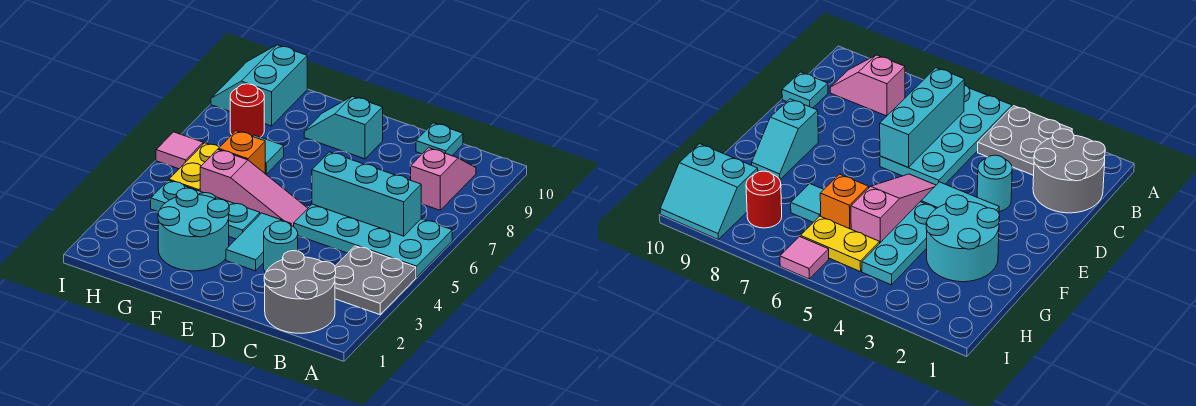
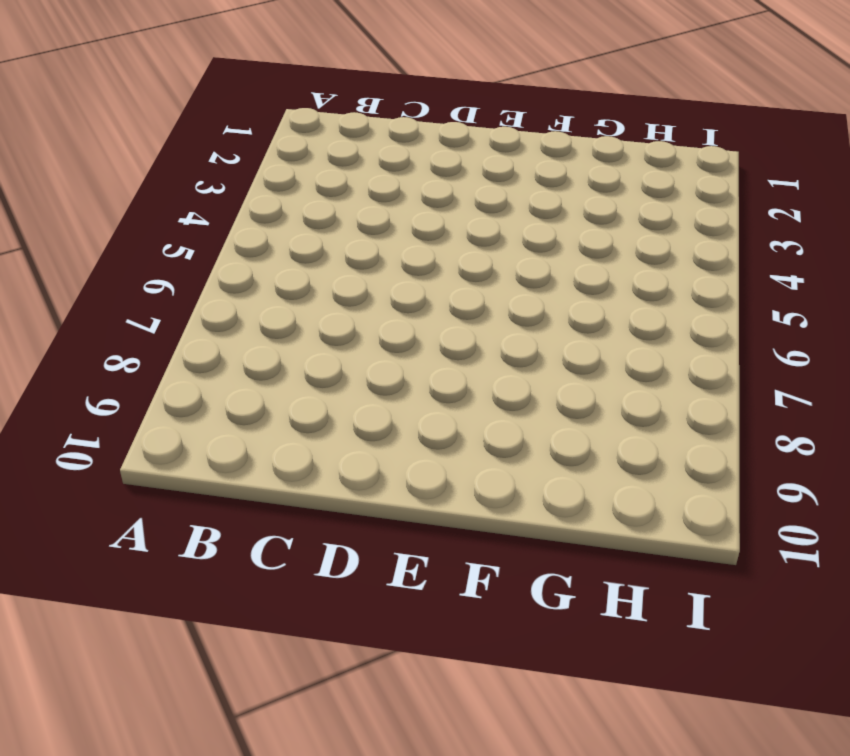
none -> grey plate A3:B4 level 1
none -> cyan plate A5:D6 level 1
none -> grey round brick B1:C2 level 1

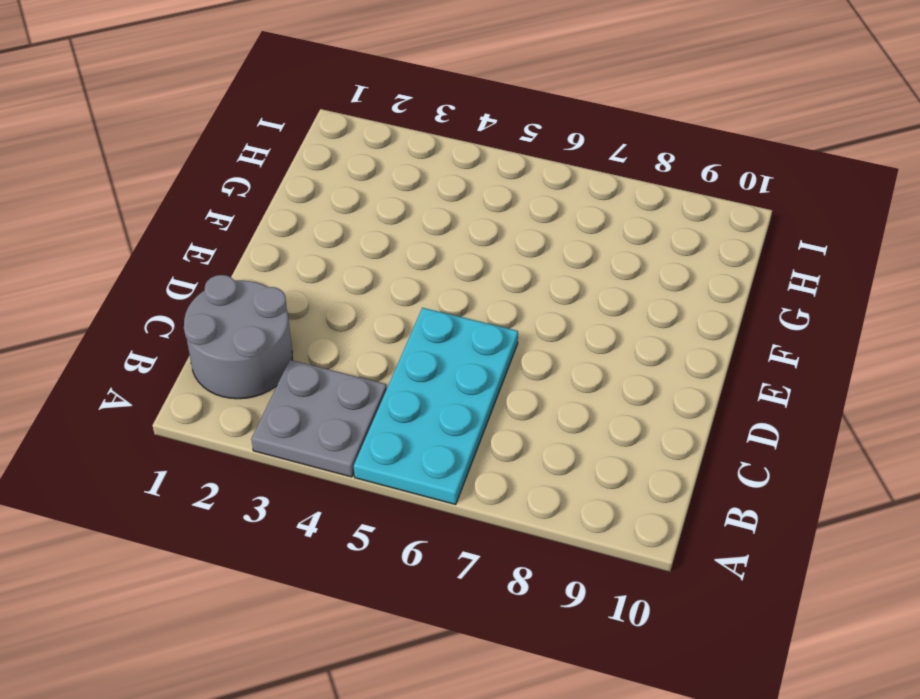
none -> pink slope B8:B9 level 1 top 8
none -> cyan plate C10 level 1
none -> cyan round brick D3 level 1

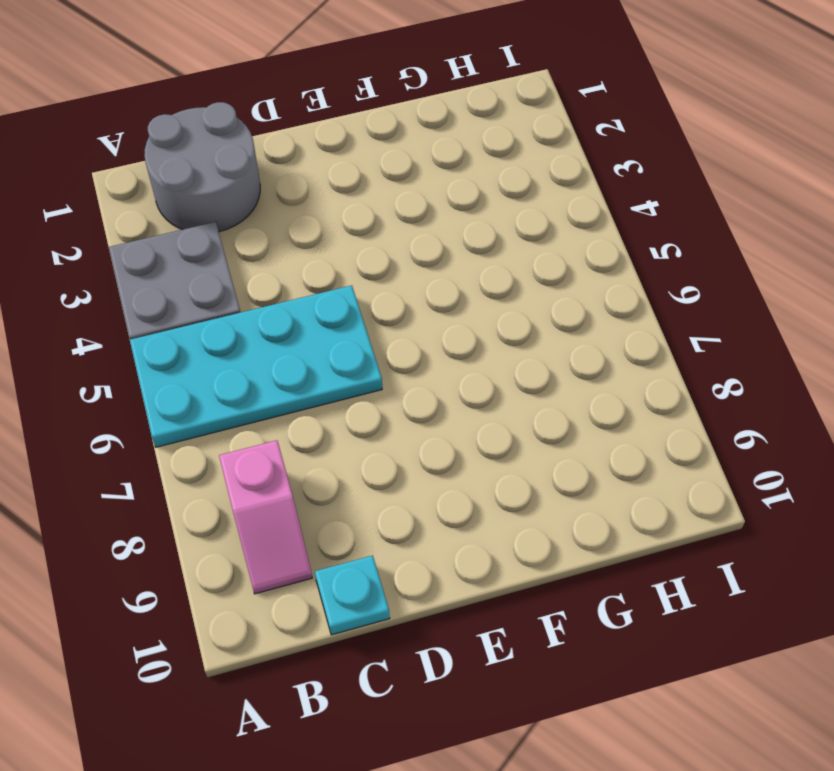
none -> cyan round brick D3 level 1
none -> cyan tile E3:E4 level 1
none -> pink slope E5:G5 level 1 top G

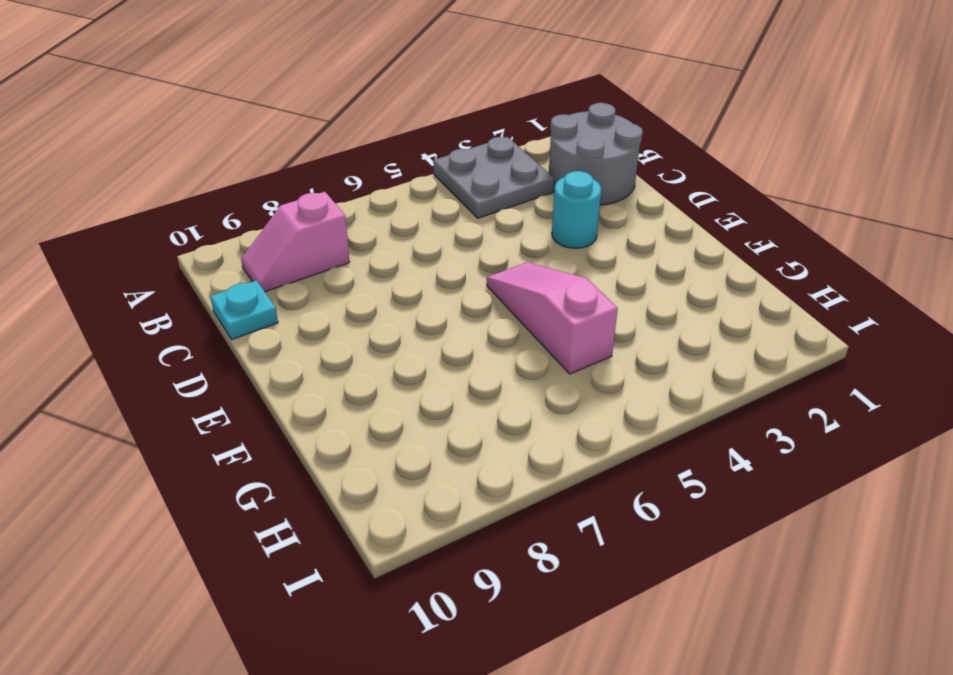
none -> cyan plate A5:D6 level 1
none -> cyan tile E3:E4 level 1
none -> cyan slope E9:F9 level 1 top E

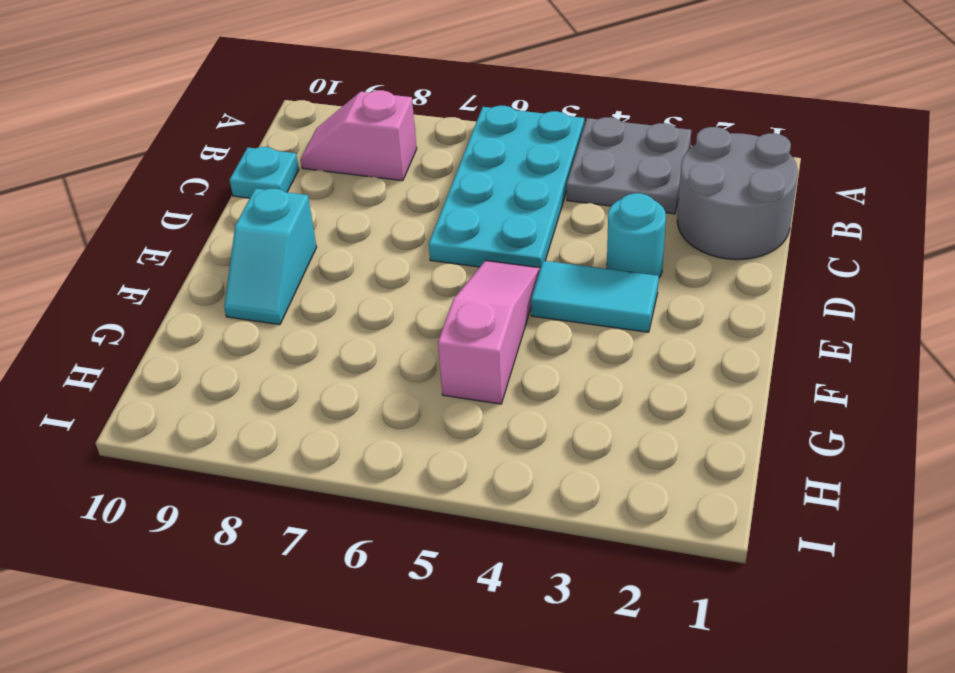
none -> cyan round brick F2:G3 level 1
none -> cyan plate F4:H4 level 1
none -> orange brick G6 level 1

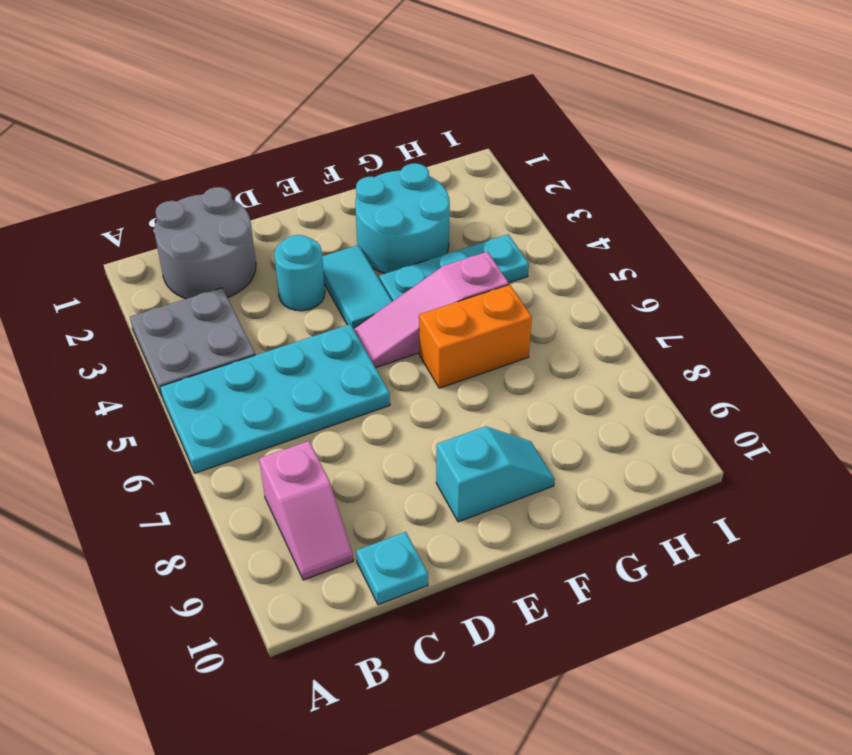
orange brick F6:G6 level 1 -> orange brick G6 level 1
none -> cyan tile G7 level 1
none -> yellow plate H5:H6 level 1
none -> red round brick H8 level 1

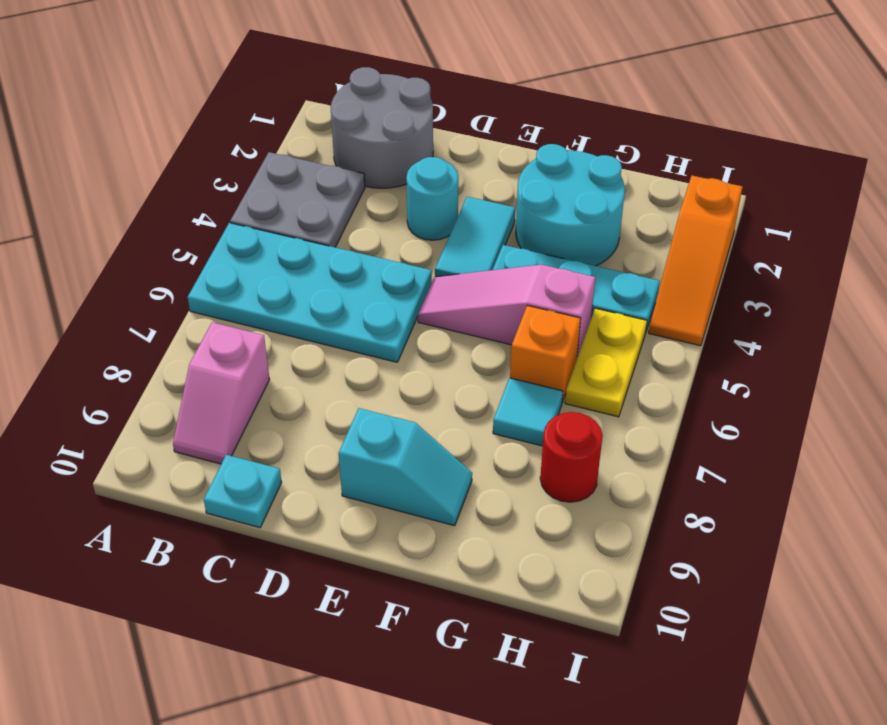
orange slope I2:I4 level 1 top 2 -> none
none -> cyan slope H9:I10 level 1 top H
none -> pink tile I6 level 1
none -> cyan brick B6:D6 level 2

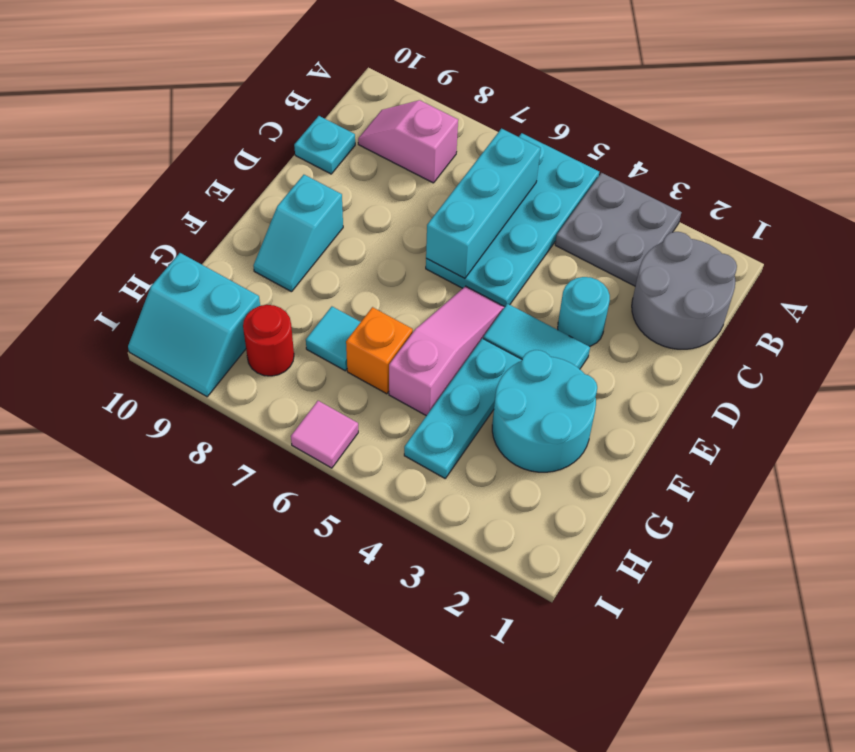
none -> yellow plate H5:H6 level 1

